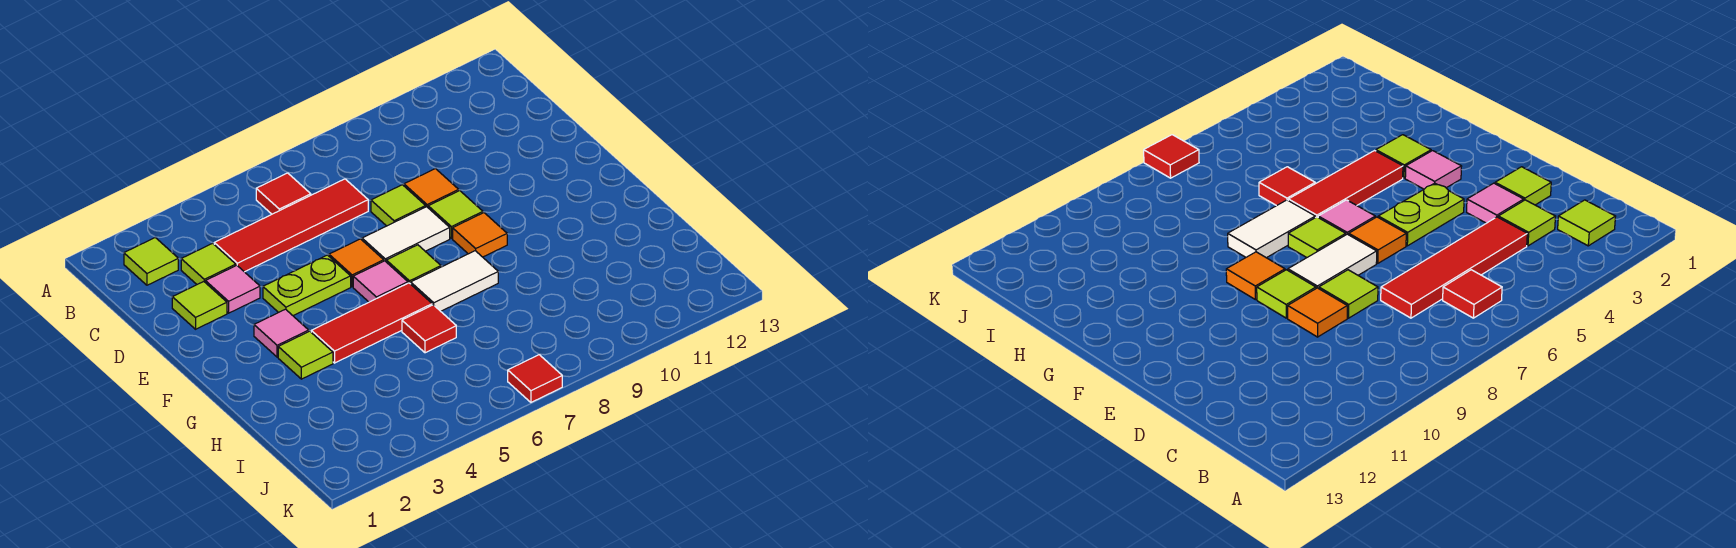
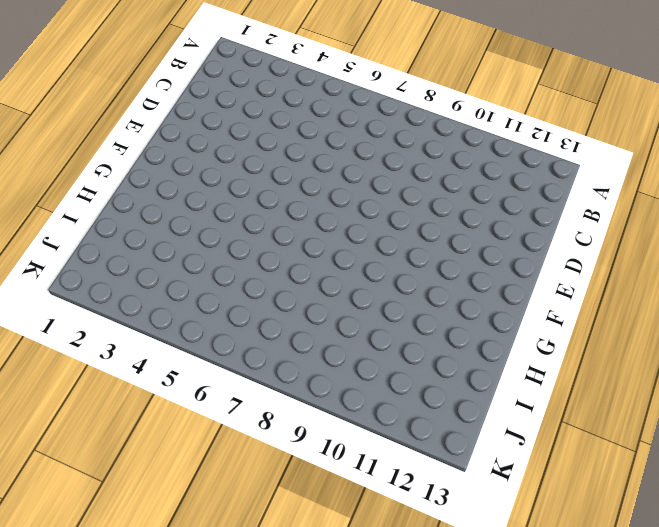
none -> lime tile B2 level 1
none -> red tile B6 level 1
none -> lime tile C3 level 1

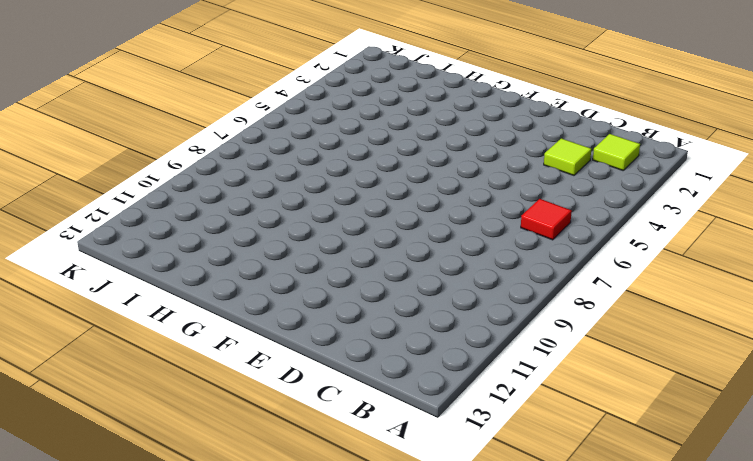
none -> red tile C4:C7 level 1
none -> lime tile D2 level 1
none -> pink tile D3 level 1

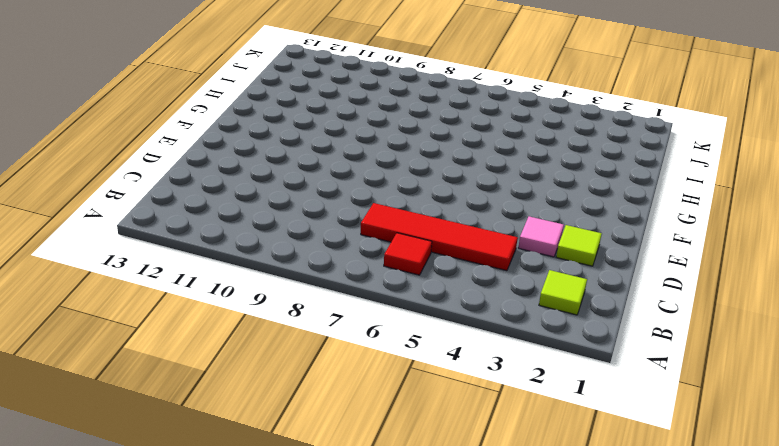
none -> lime tile C3 level 1
none -> lime tile D8 level 1
none -> orange tile D9 level 1

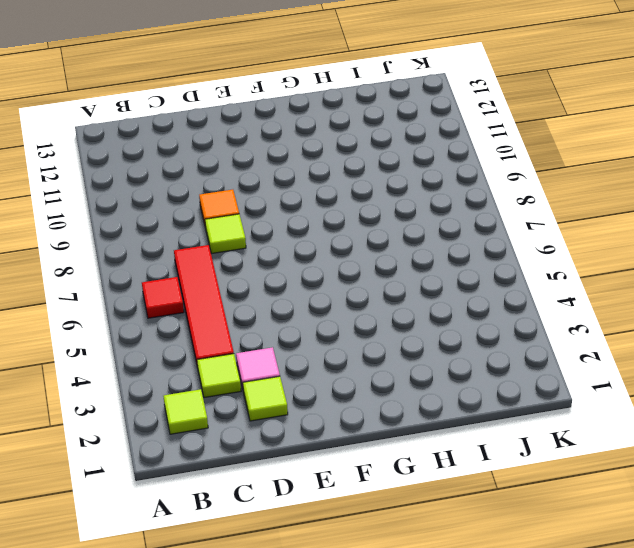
none -> lime plate E4:E5 level 1
none -> orange tile E6 level 1
none -> white tile E7:E8 level 1

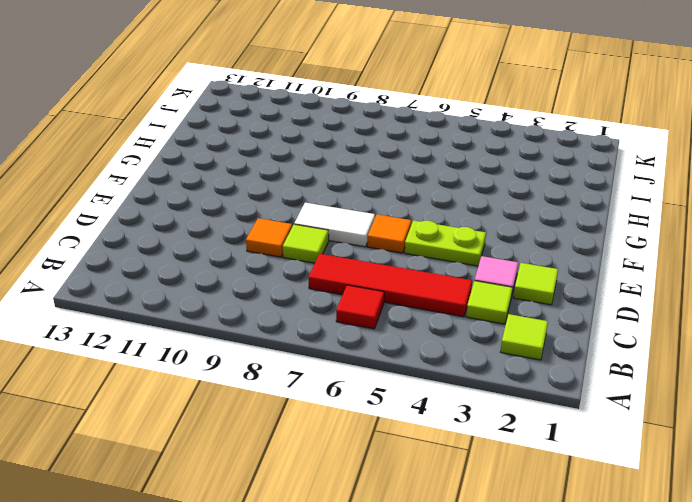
none -> lime tile E9 level 1
none -> pink tile F3 level 1
none -> pink tile F6 level 1

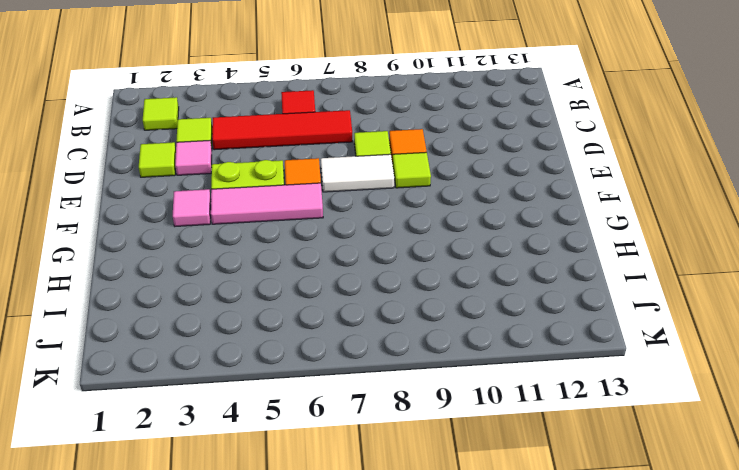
pink tile F4:F6 level 1 -> pink tile F6 level 1
none -> lime tile F7 level 1
none -> orange tile F9 level 1
none -> lime tile G3 level 1

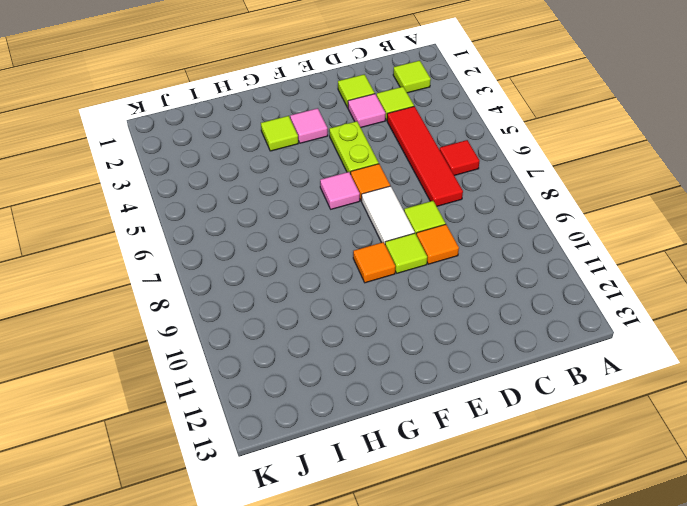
none -> lime tile F7 level 1
none -> red tile G4:G6 level 1
none -> white tile G7:G8 level 1

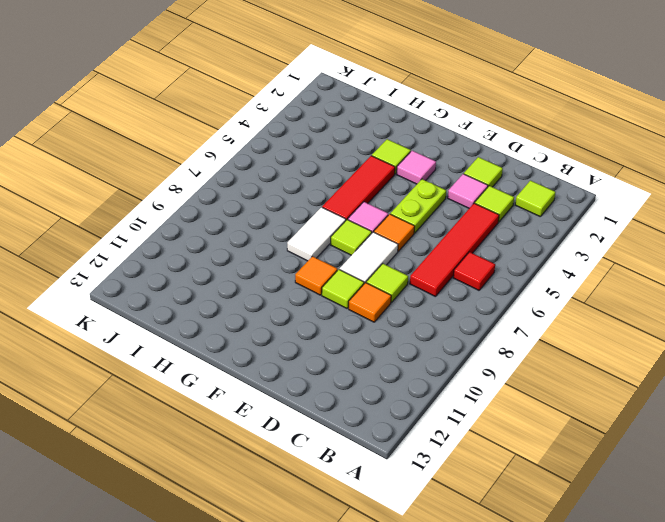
none -> red tile H6 level 1
none -> red tile K7 level 1

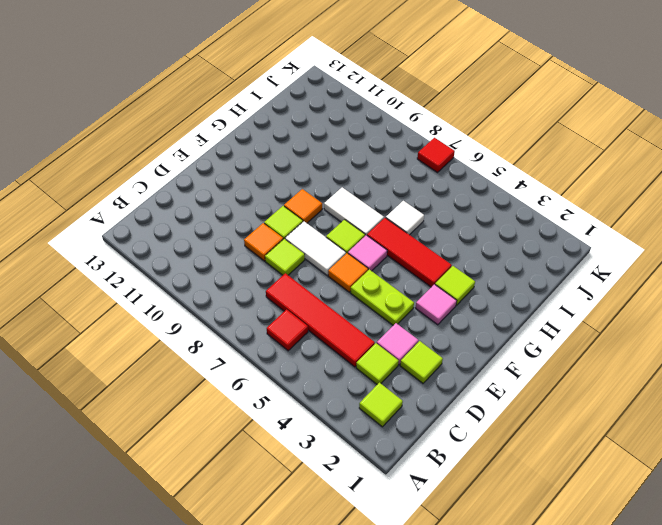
white tile H6 level 1 -> red tile H6 level 1

